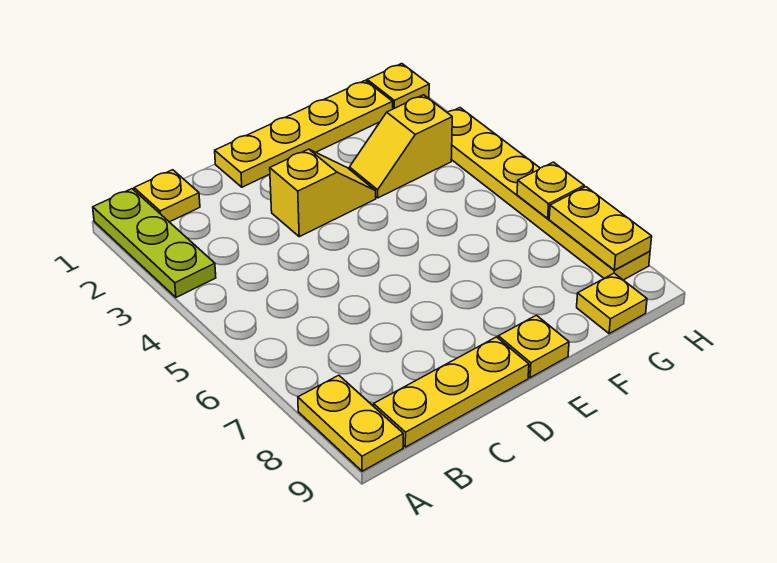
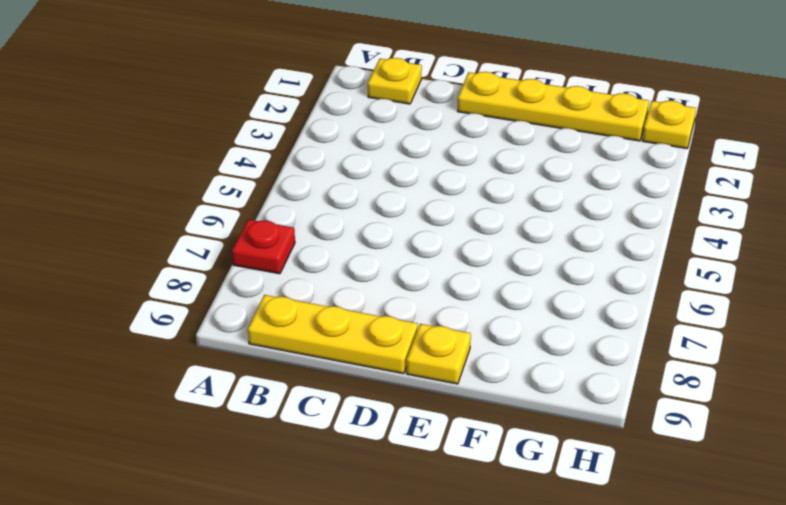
red plate A7 level 1 -> none
none -> lime plate A1:A3 level 1
none -> yellow plate A8:A9 level 1
none -> yellow slope D3:E3 level 1 top D

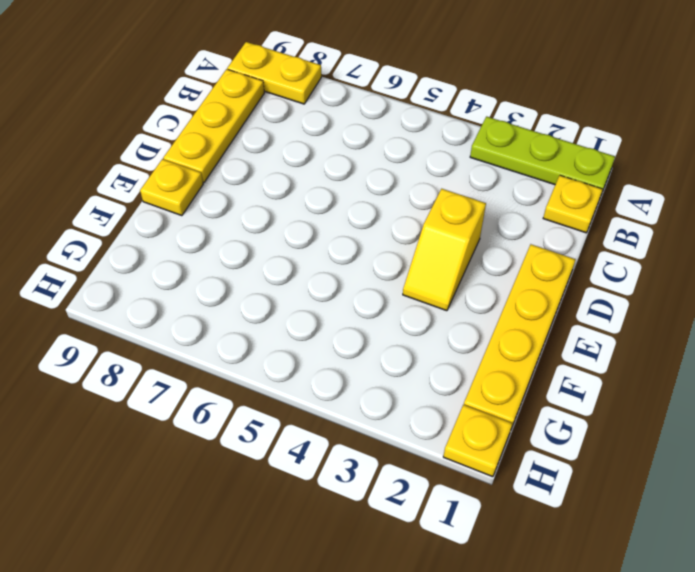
none -> yellow slope F3:G3 level 1 top G
none -> yellow plate G9 level 1
none -> yellow plate H3:H8 level 1

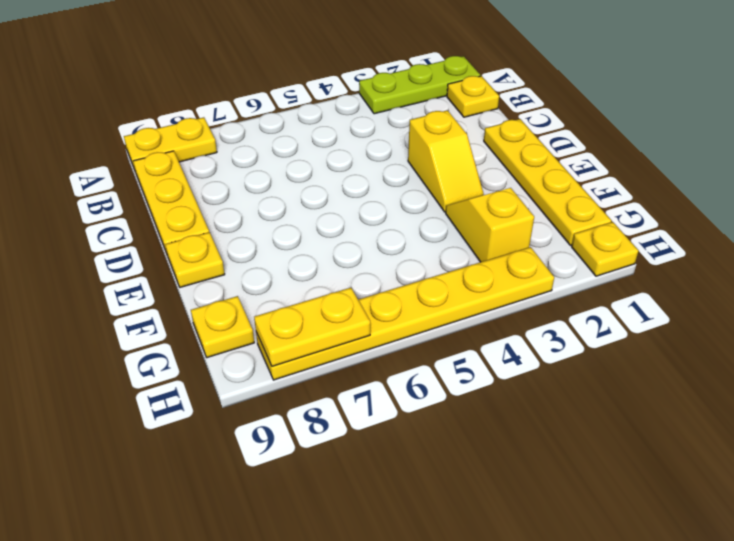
none -> yellow plate H6 level 2

